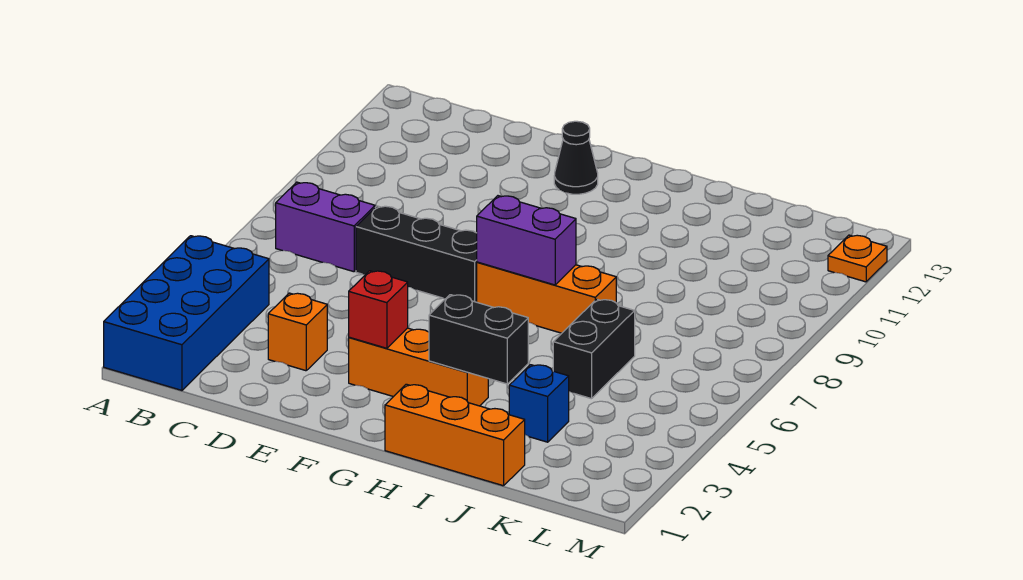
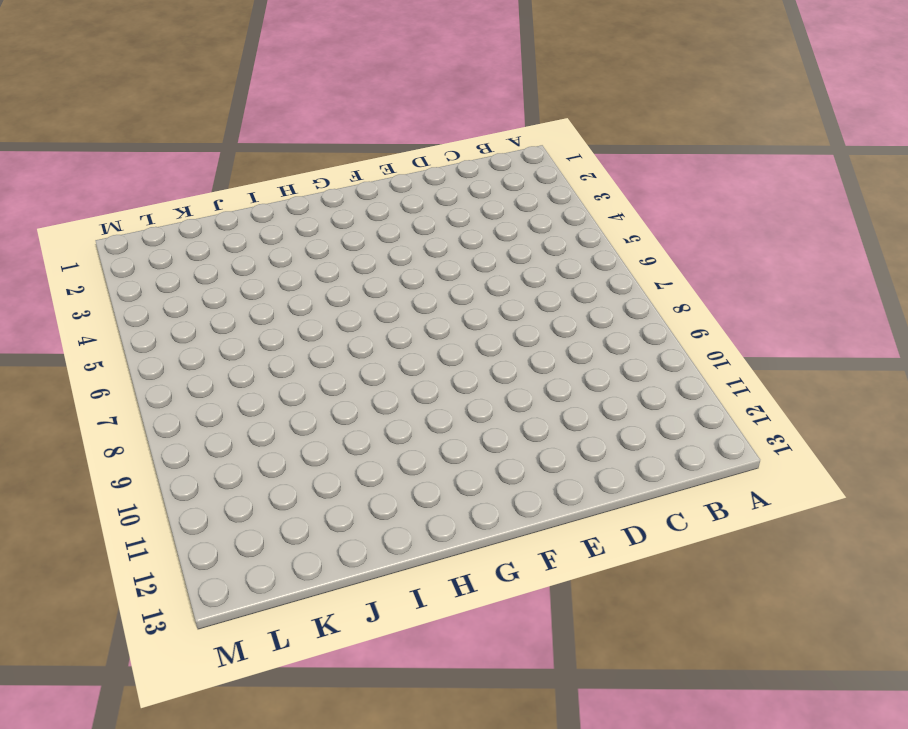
none -> blue brick A1:B4 level 1
none -> purple brick B7:C7 level 1
none -> orange brick D3 level 1

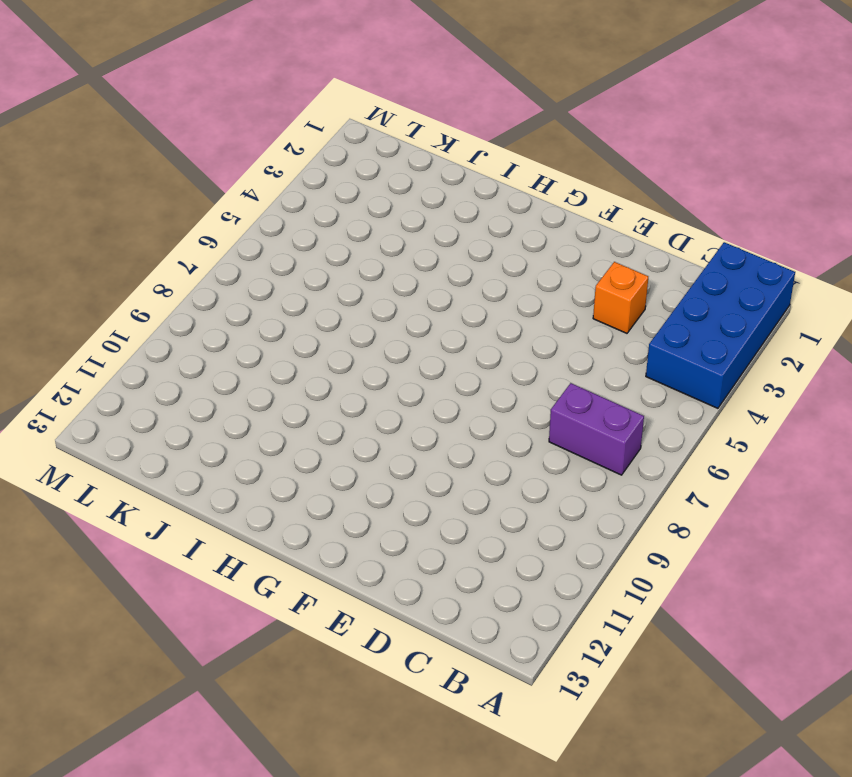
none -> black brick D7:F7 level 1
none -> orange brick F3:H3 level 1
none -> black cone F12 level 1

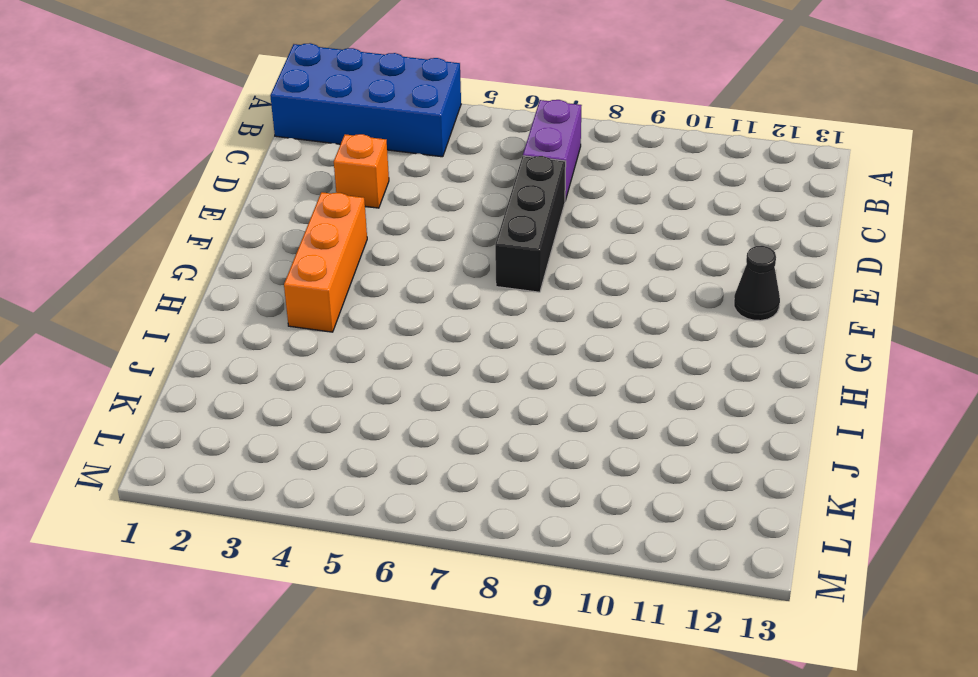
none -> orange brick G7:I7 level 1
none -> orange brick H1:J1 level 1
none -> blue brick J3 level 1

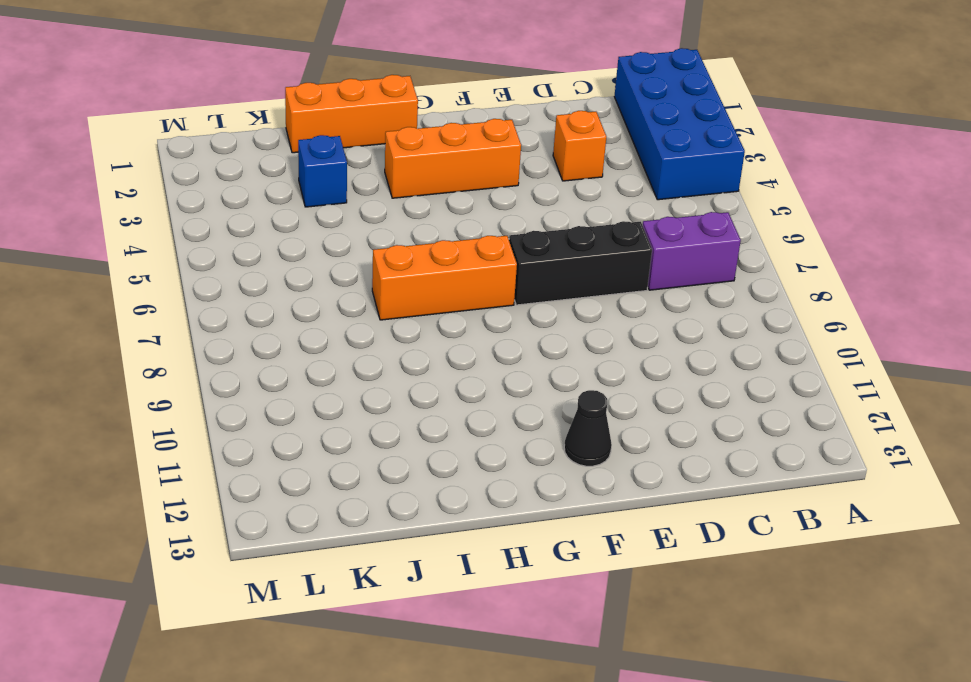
none -> black brick J5:J6 level 1
none -> orange plate M12 level 1
none -> red brick F3 level 2

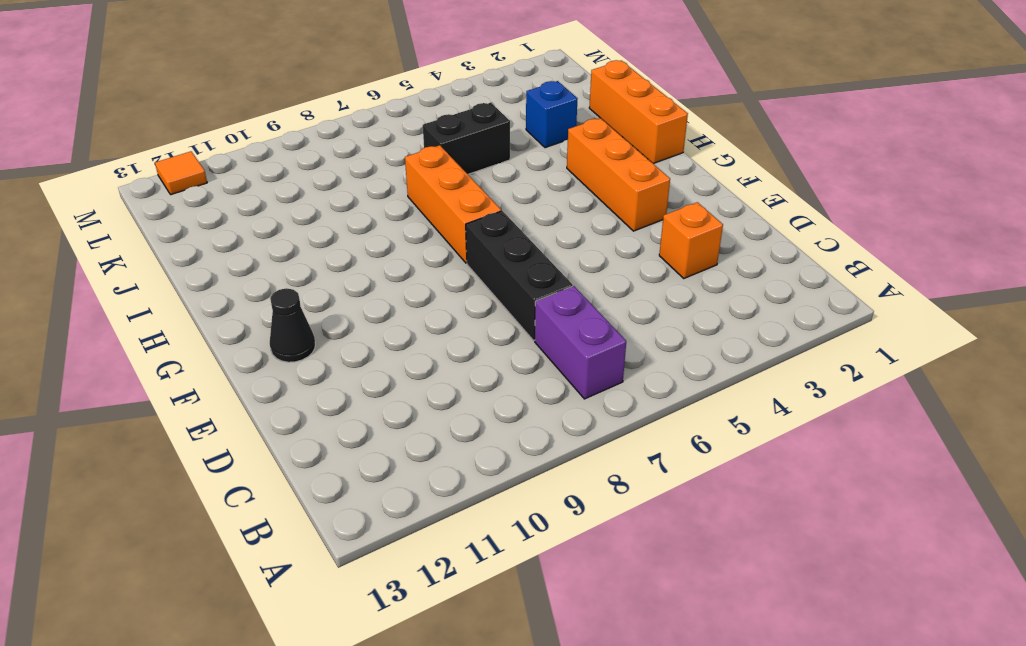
orange tile M12 level 1 -> orange plate M12 level 1
none -> blue brick A1:B4 level 1
none -> red brick F3 level 2
none -> purple brick G7:H7 level 2

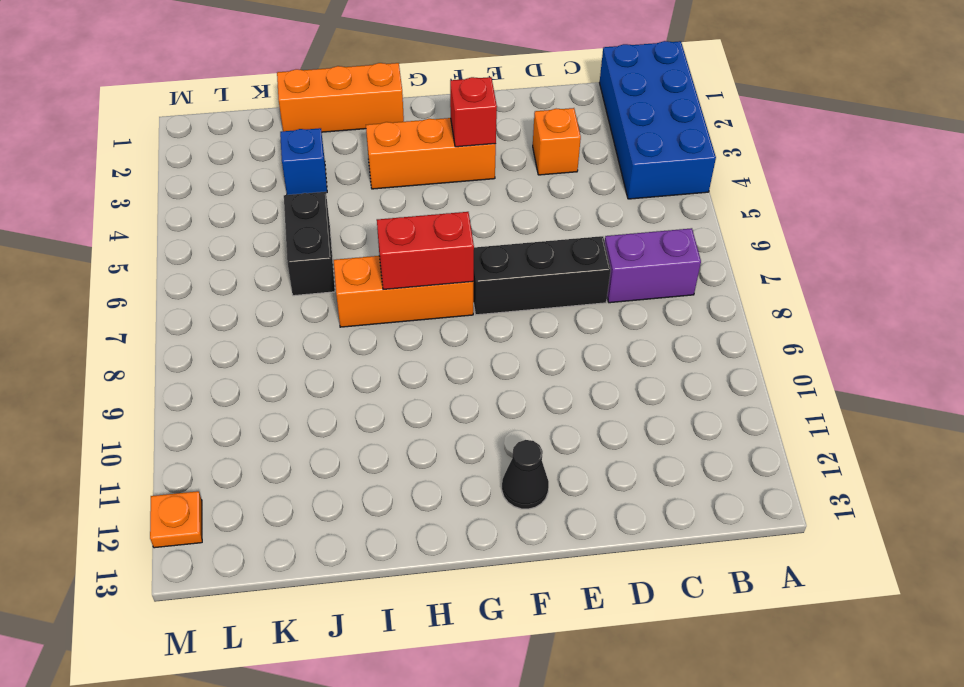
red brick G7:H7 level 2 -> purple brick G7:H7 level 2
none -> black brick H3:I3 level 2

